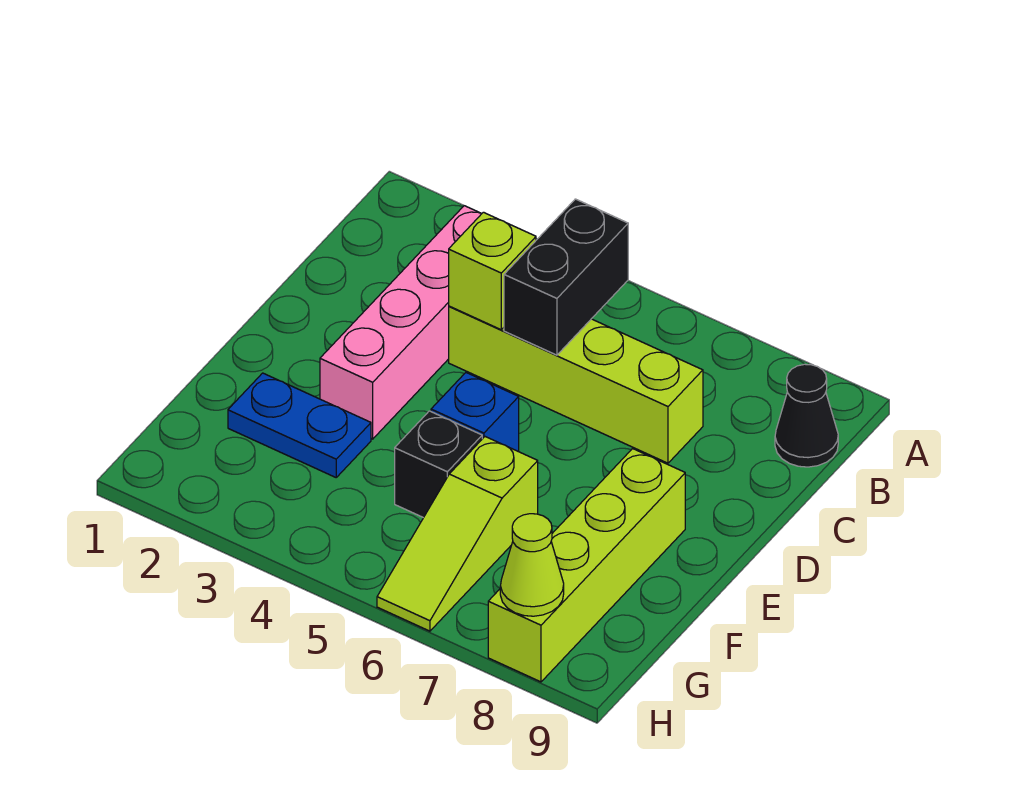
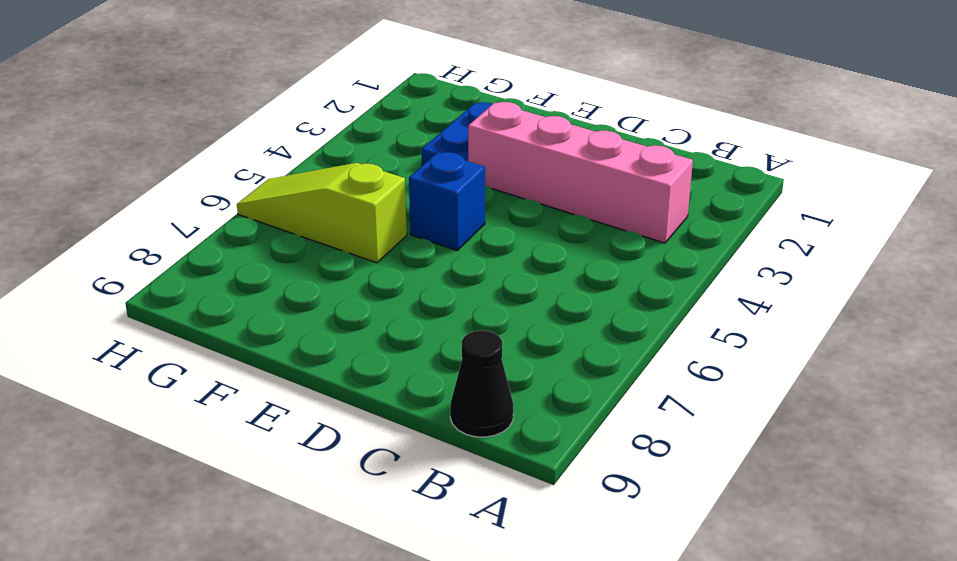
none -> lime brick C4:C7 level 1
none -> lime brick E8:H8 level 1

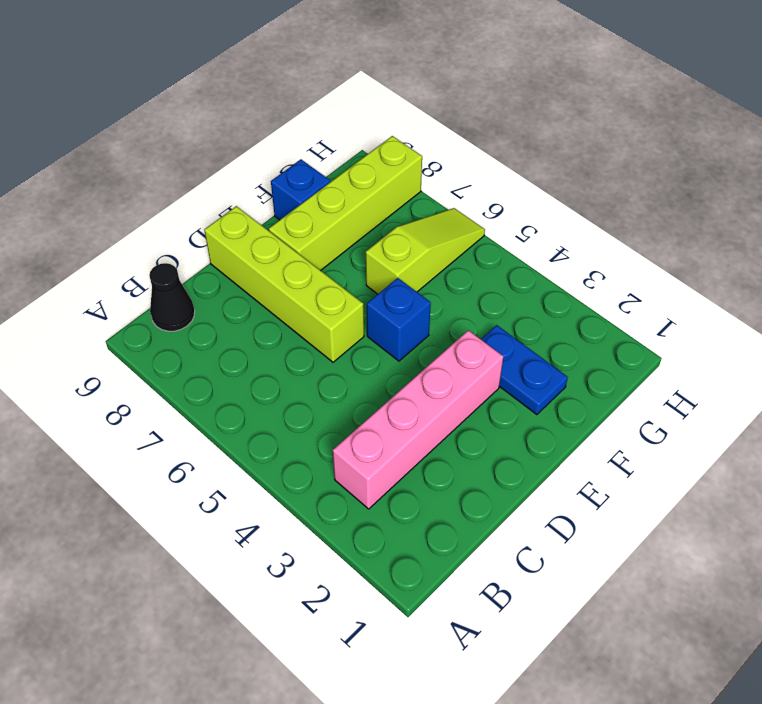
lime brick D6:D9 level 1 -> lime brick C4:C7 level 1
blue brick F9 level 1 -> none
none -> black brick F5 level 1
none -> black brick B5:C5 level 2

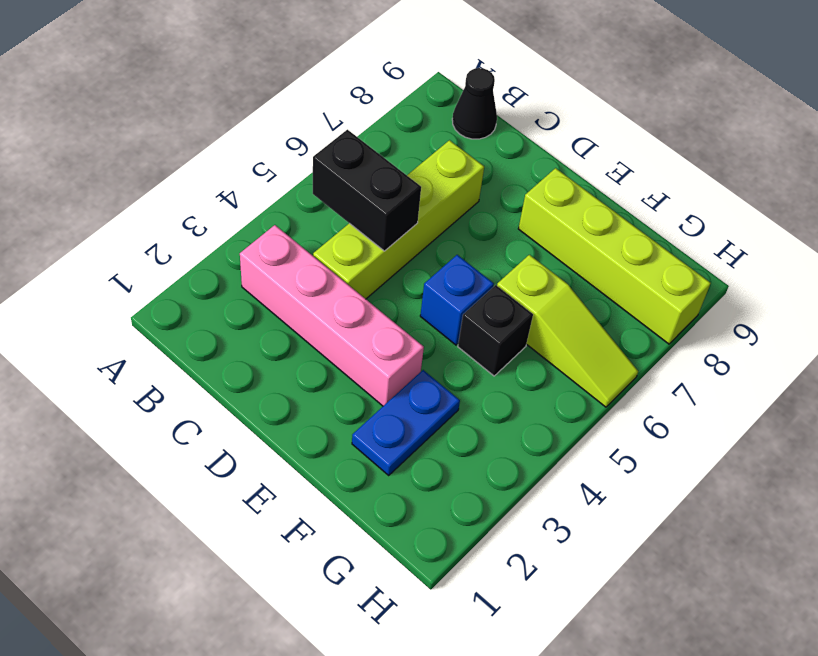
none -> lime brick C4 level 2
none -> lime cone H8 level 2

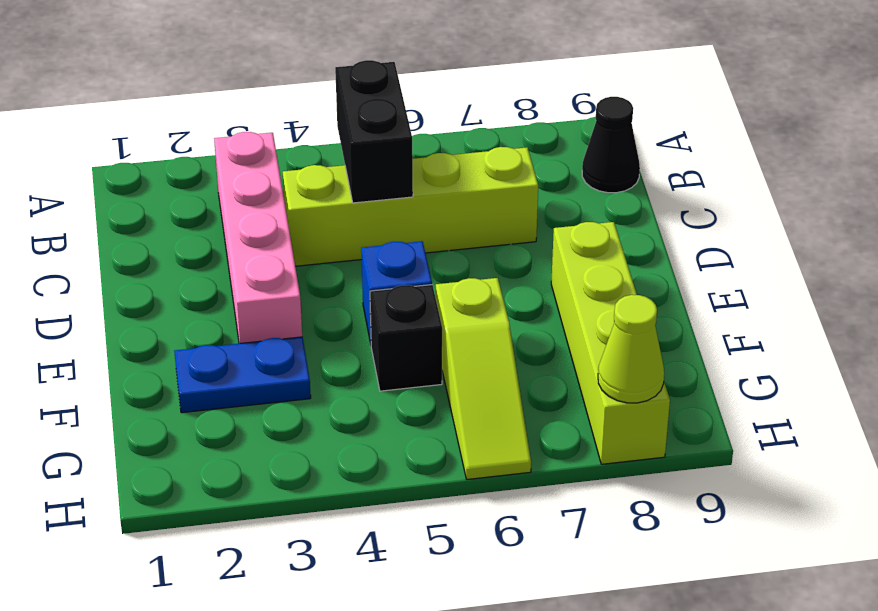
none -> lime brick C4 level 2

